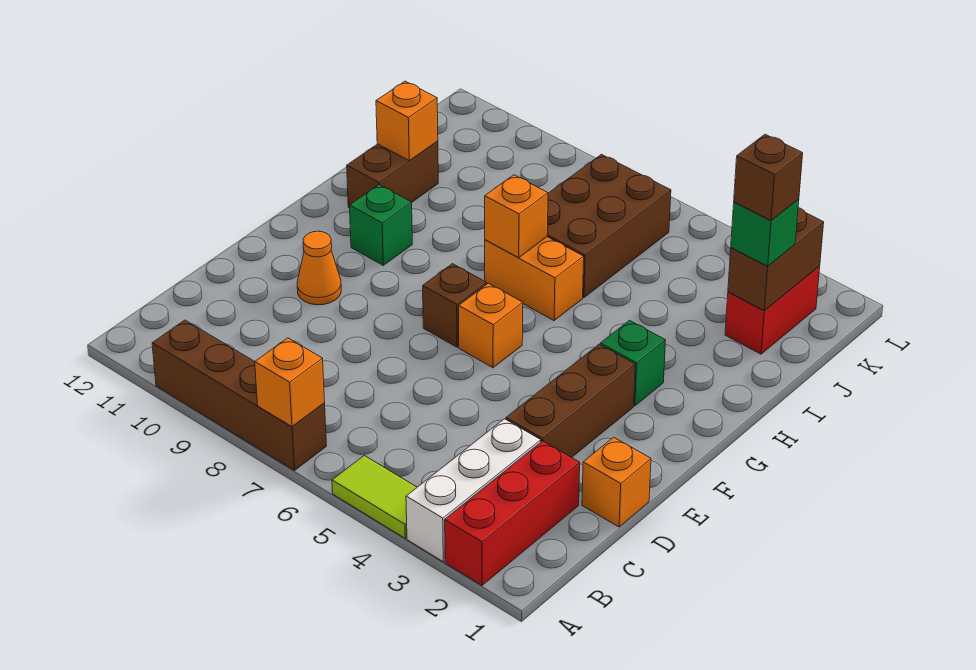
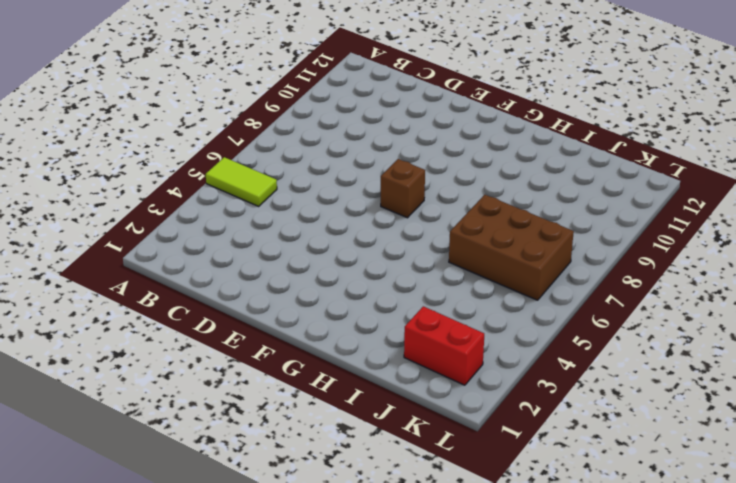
lime tile A5:B5 level 1 -> lime tile A4:A5 level 1
none -> red brick A2:C2 level 1
none -> white brick A3:C3 level 1
none -> brown brick A7:A10 level 1

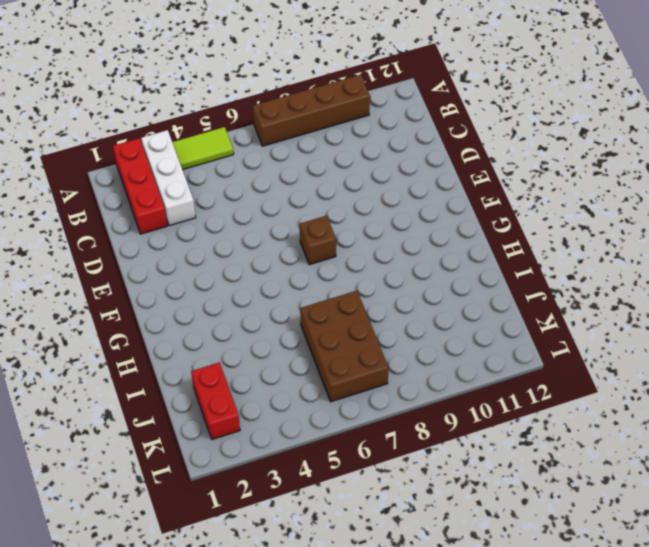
none -> orange brick D1 level 1
none -> brown brick D3:F3 level 1
none -> orange cone E10 level 1

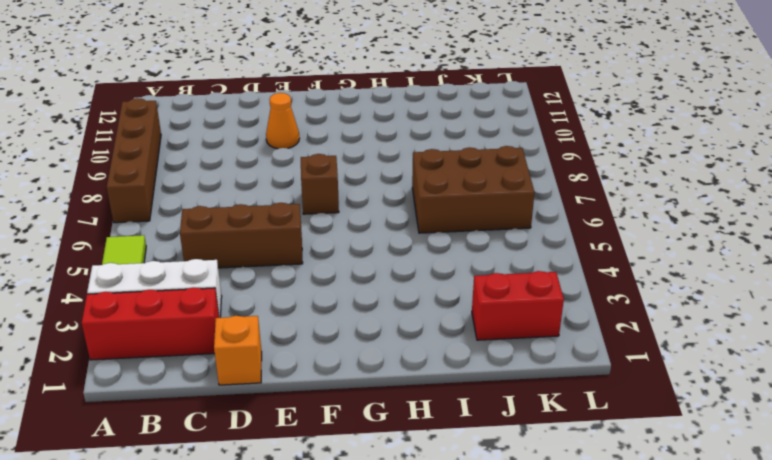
brown brick C5:E5 level 1 -> brown brick D3:F3 level 1
none -> orange brick F6 level 1
none -> green brick G3 level 1
none -> green brick G10 level 1

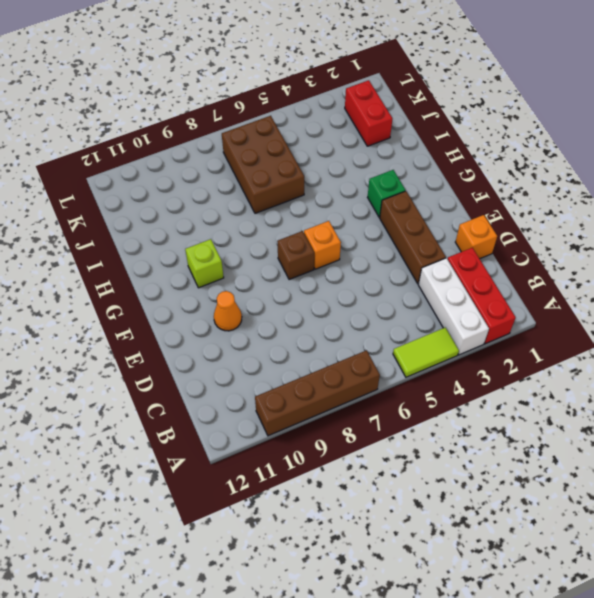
lime brick G10 level 1 -> green brick G10 level 1
none -> orange brick H6:H7 level 1
none -> brown brick H11:I11 level 1
none -> orange brick A7 level 2

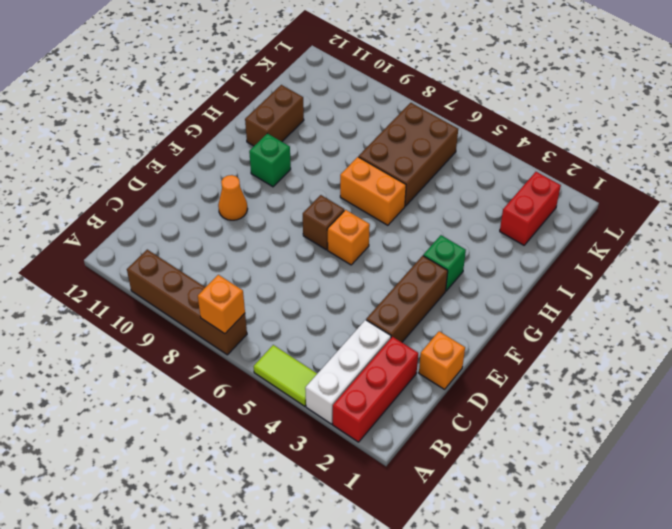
none -> orange brick H7 level 2
none -> orange brick I11 level 2
none -> brown brick J2:K2 level 2

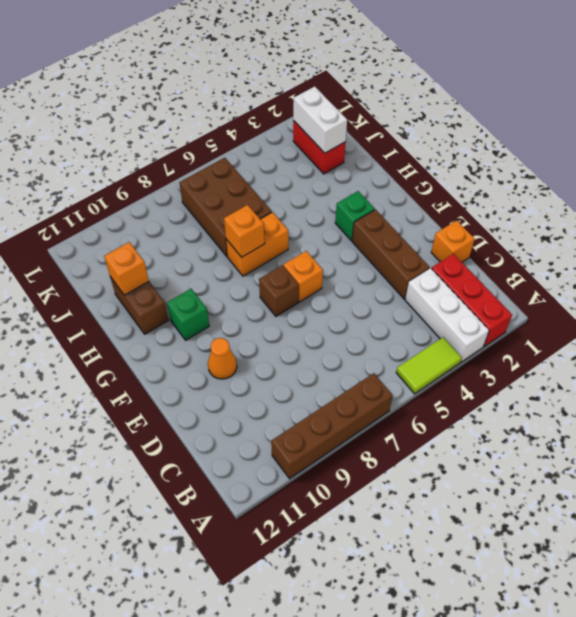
white brick J2:K2 level 2 -> brown brick J2:K2 level 2
none -> orange brick A7 level 2
none -> green brick J2 level 3
none -> brown brick J2 level 4

